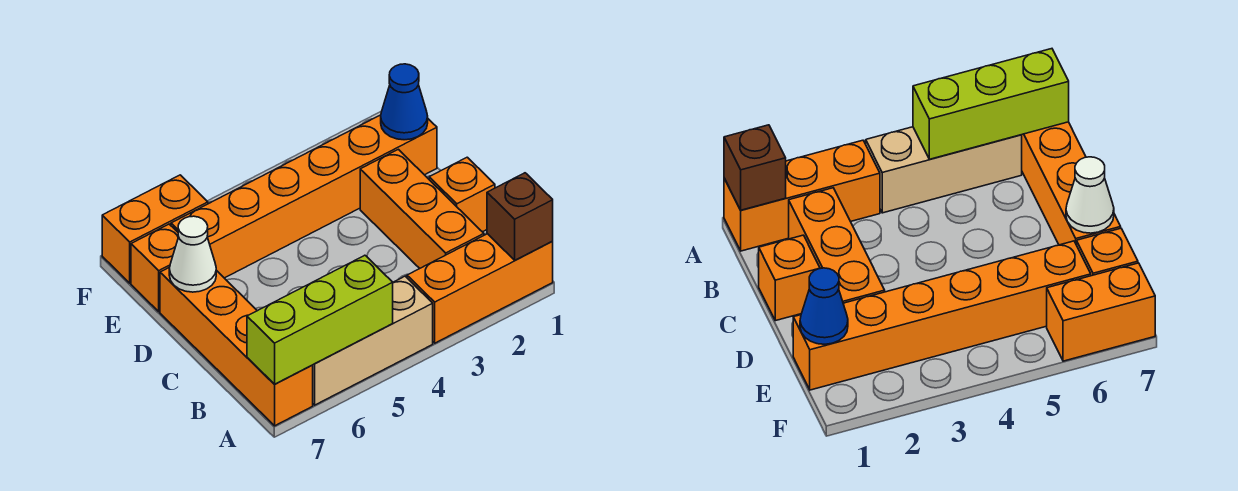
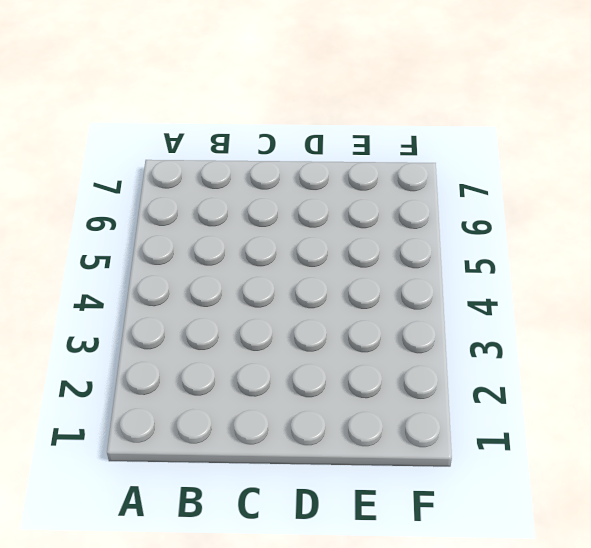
none -> orange brick A1:A3 level 1
none -> tan brick A4:A6 level 1
none -> orange brick A7:D7 level 1

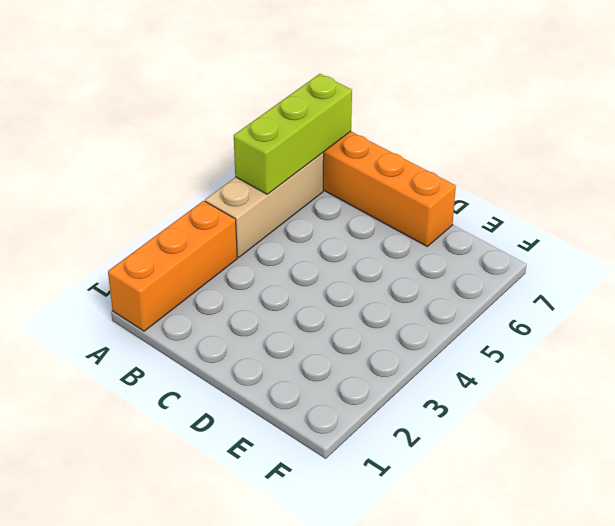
none -> orange brick B2:D2 level 1
none -> orange brick C1 level 1
none -> orange brick E1:E6 level 1

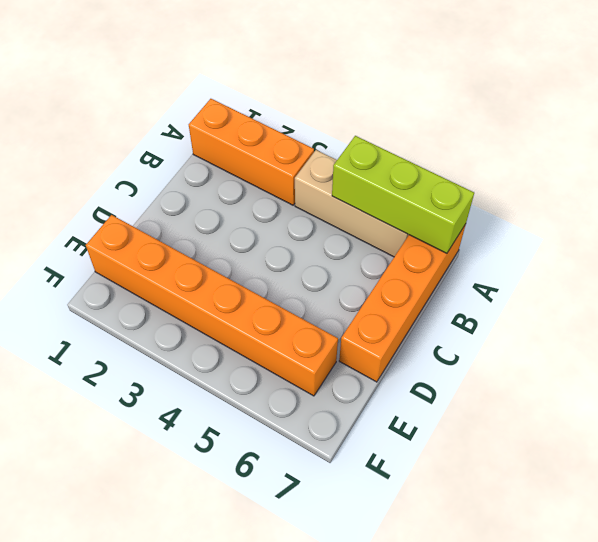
none -> orange brick B2:D2 level 1
none -> orange brick C1 level 1
none -> orange brick E7 level 1

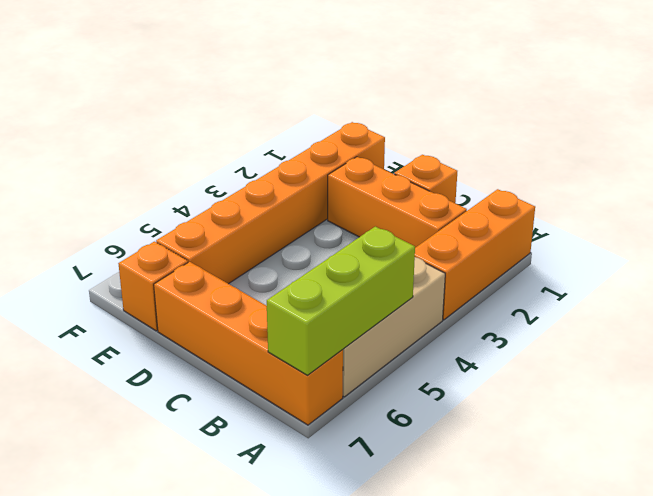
none -> orange brick F6:F7 level 1
none -> brown brick A1 level 2
none -> white cone D7 level 2

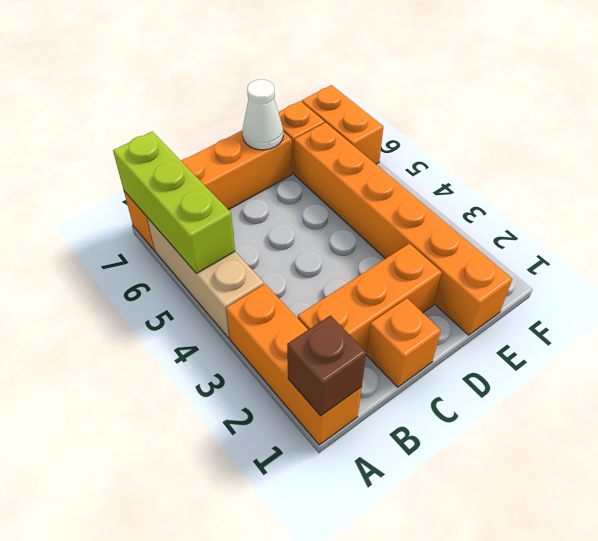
none -> blue cone E1 level 2

